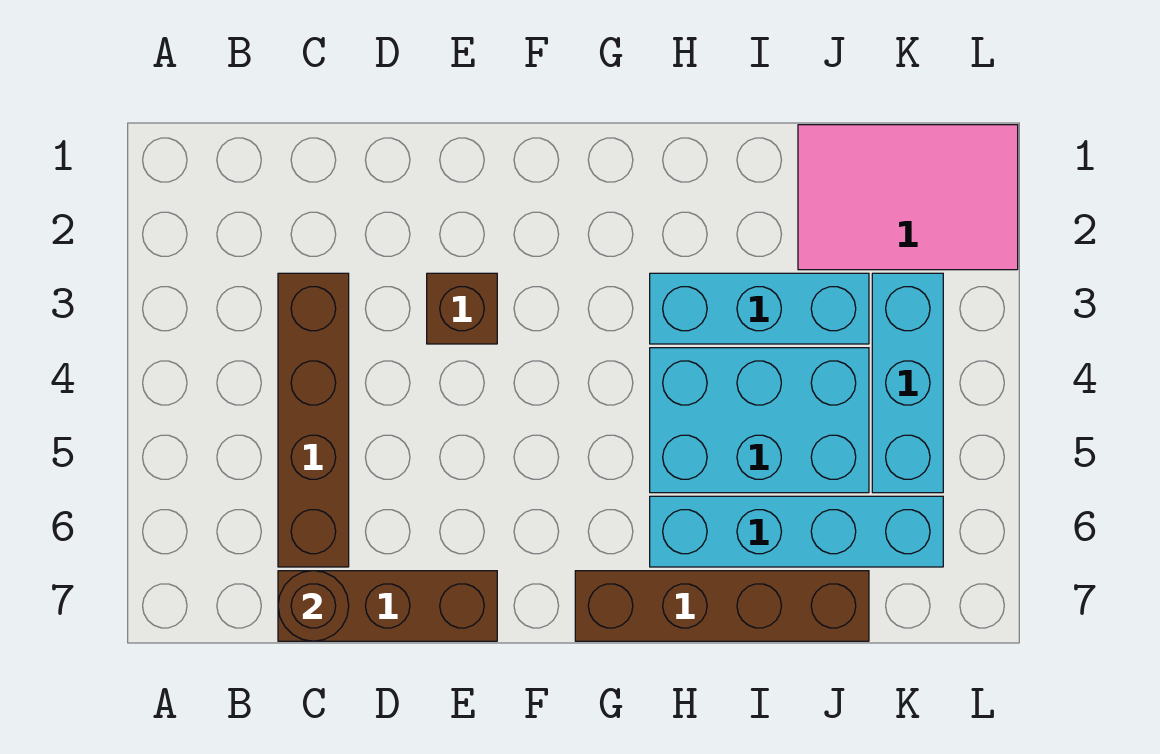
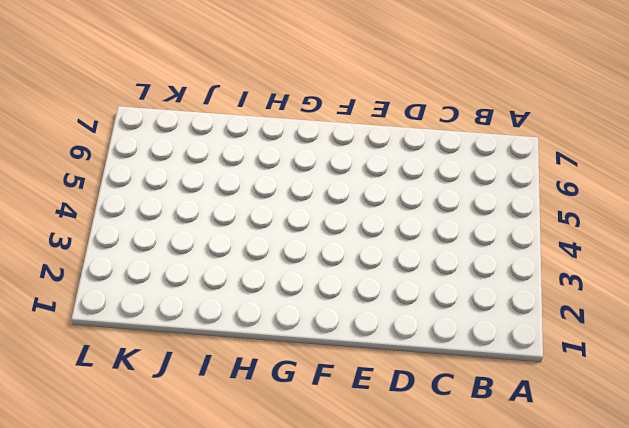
none -> brown brick C3:C6 level 1
none -> brown brick C7:E7 level 1

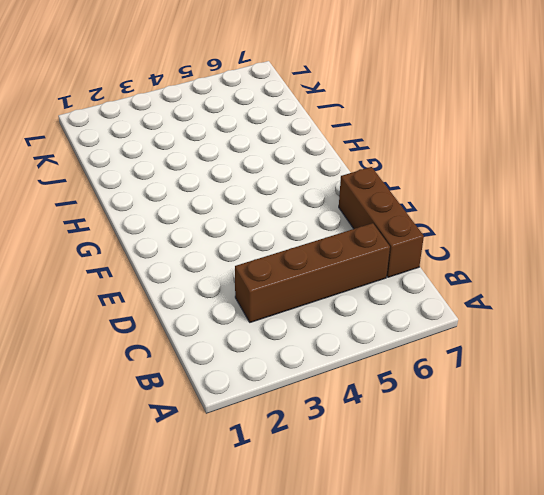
none -> brown brick E3 level 1
none -> brown brick G7:J7 level 1

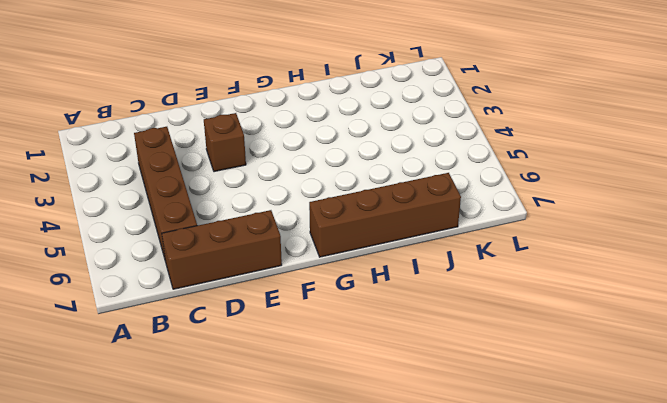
none -> cyan brick H3:J3 level 1
none -> cyan brick H4:J5 level 1

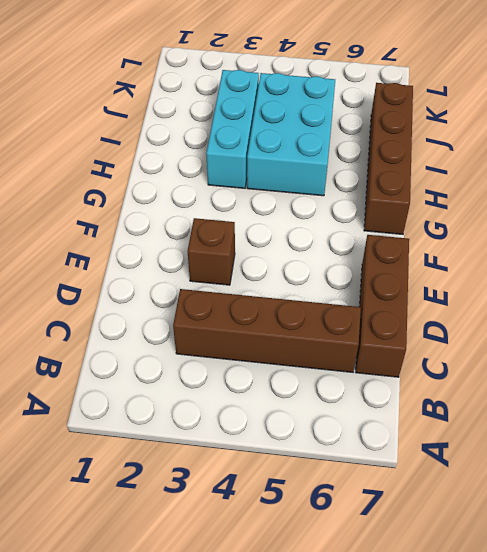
none -> cyan brick H6:K6 level 1
none -> pink tile J1:L2 level 1

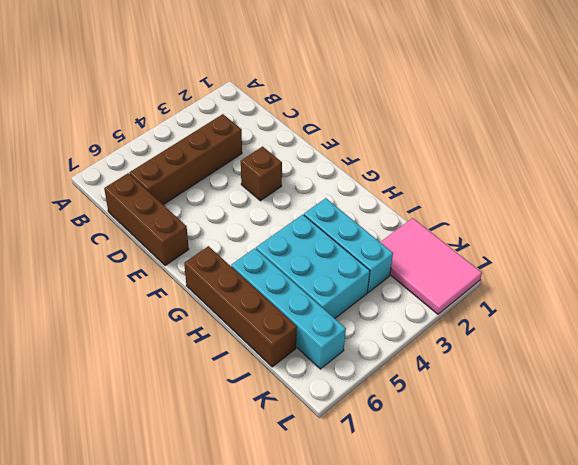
none -> cyan brick K3:K5 level 1
none -> brown round brick C7 level 2

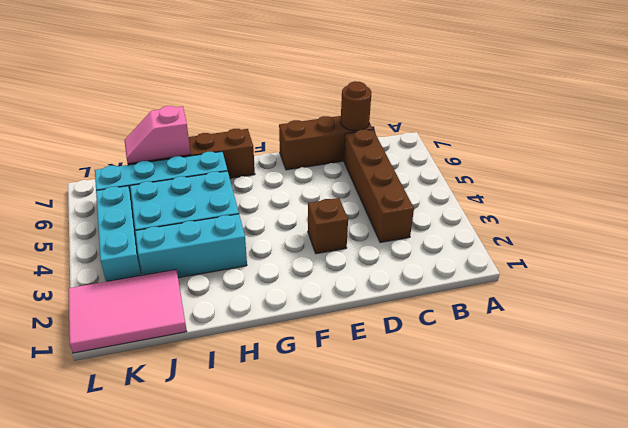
pink slope I7:J7 level 2 top I -> none

